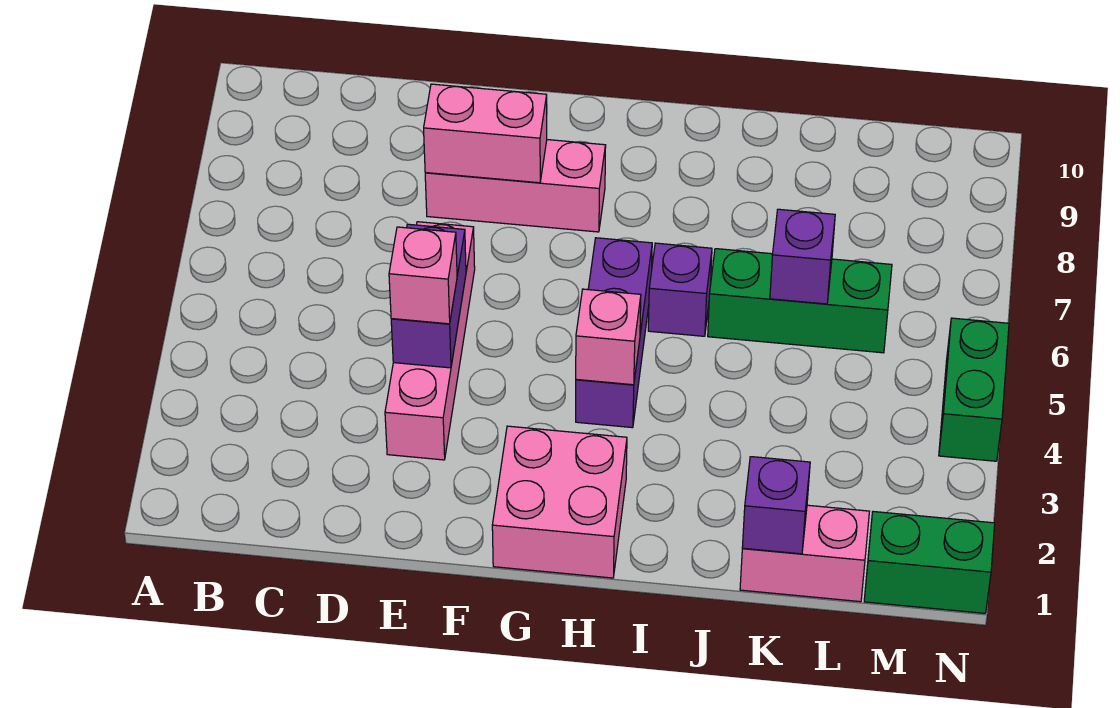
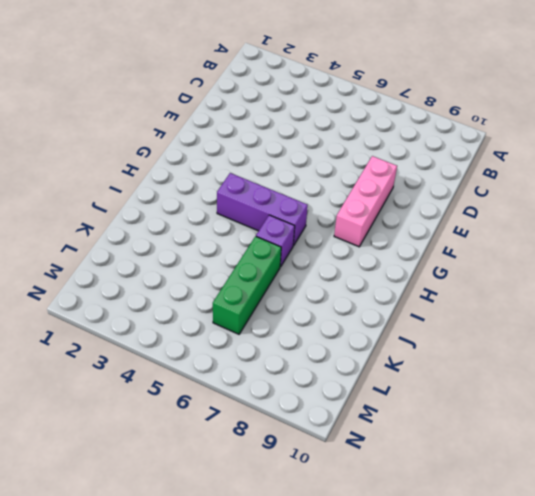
none -> pink brick E3:E6 level 1
none -> pink brick G1:H2 level 1
none -> pink brick K1:L1 level 1

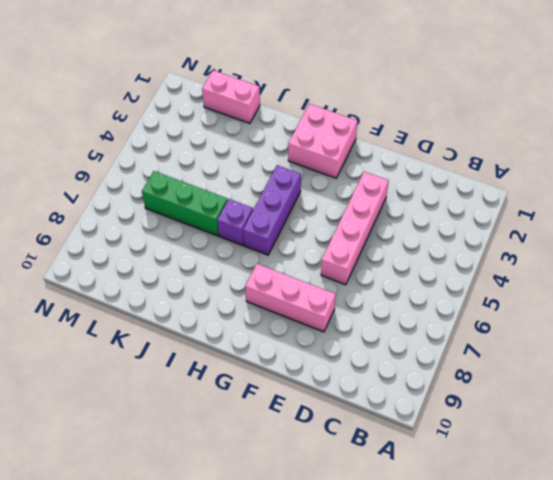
none -> green brick M1:N1 level 1
none -> green brick N4:N5 level 1
none -> purple brick E4:E5 level 2

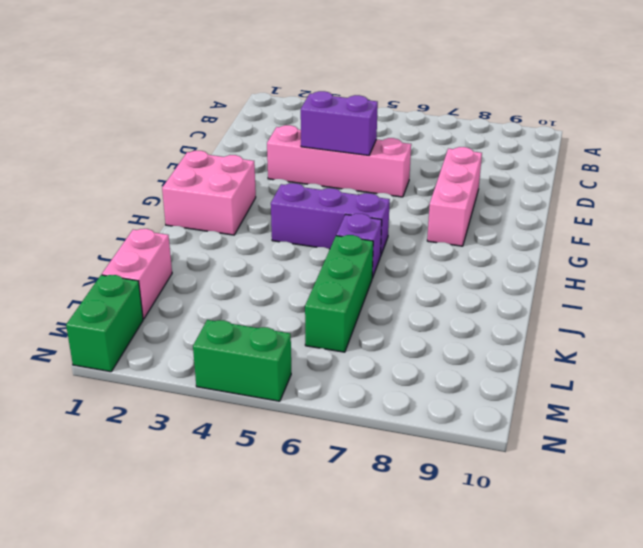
none -> pink brick E8:F8 level 2
none -> pink brick H4 level 2
none -> purple brick K1 level 2

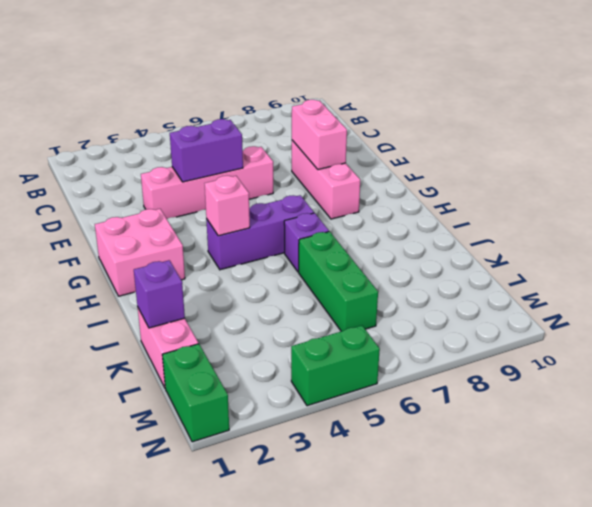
none -> purple brick K6 level 2
none -> pink brick E4 level 3

